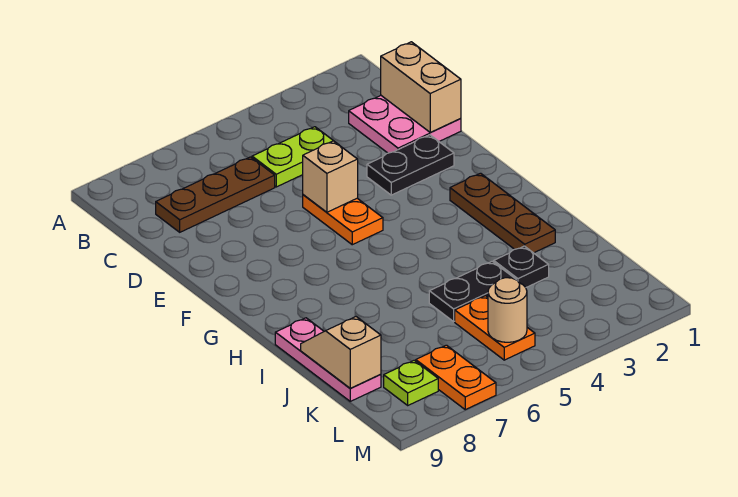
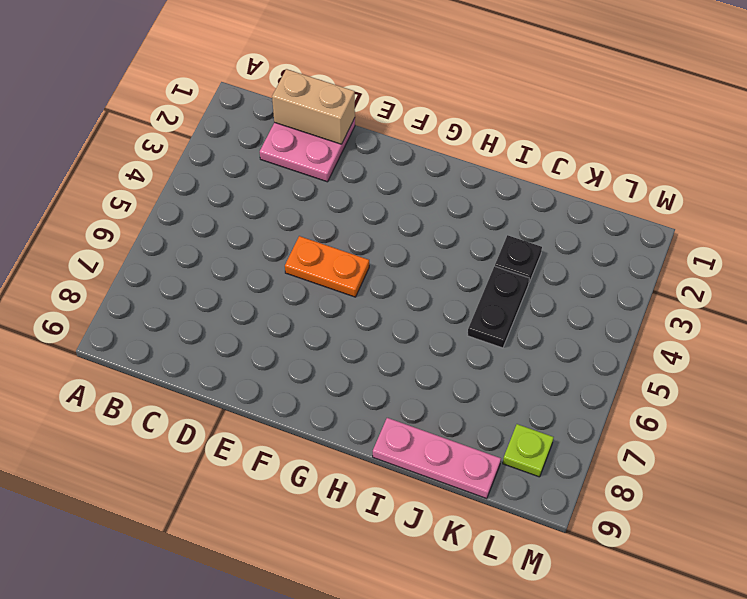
none -> lime plate C4:C5 level 1
none -> brown plate C6:C8 level 1
none -> black plate E2:E3 level 1

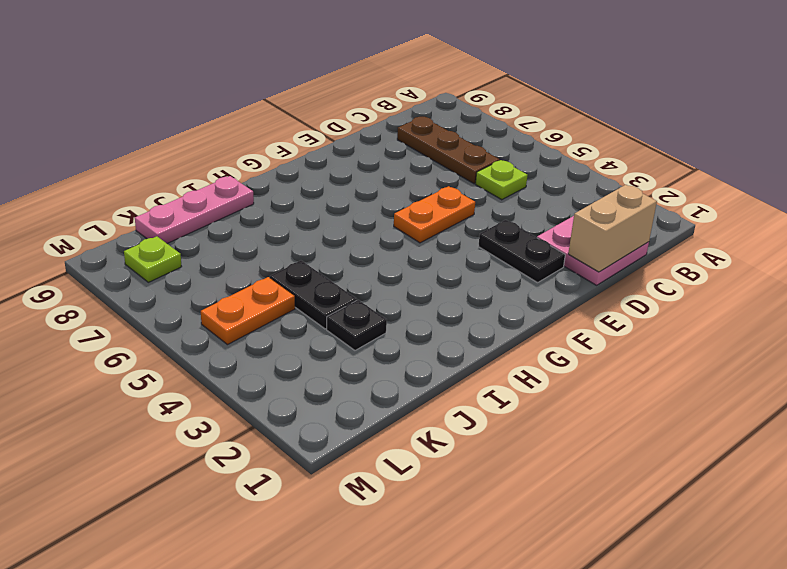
lime plate C5 level 1 -> lime plate C4:C5 level 1
none -> brown plate G2:I2 level 1
none -> orange plate L7:M7 level 1
none -> tan brick E5 level 2

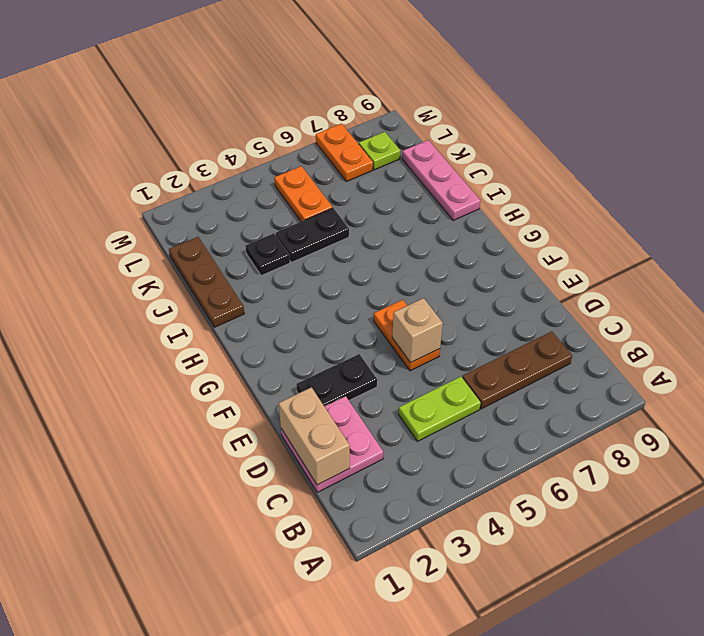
brown plate I1:K1 level 1 -> brown plate G2:I2 level 1
none -> tan slope J9:K9 level 2 top K
none -> tan round brick L5 level 2

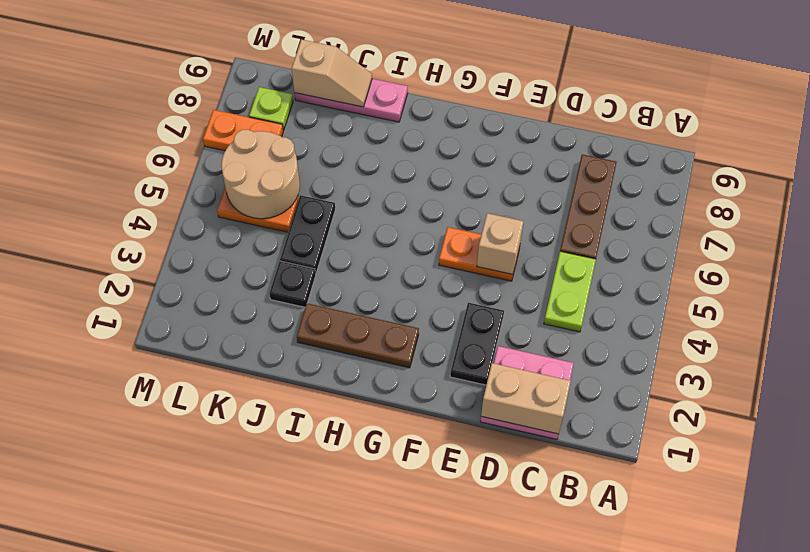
tan round brick K5:L6 level 2 -> tan round brick L5 level 2

